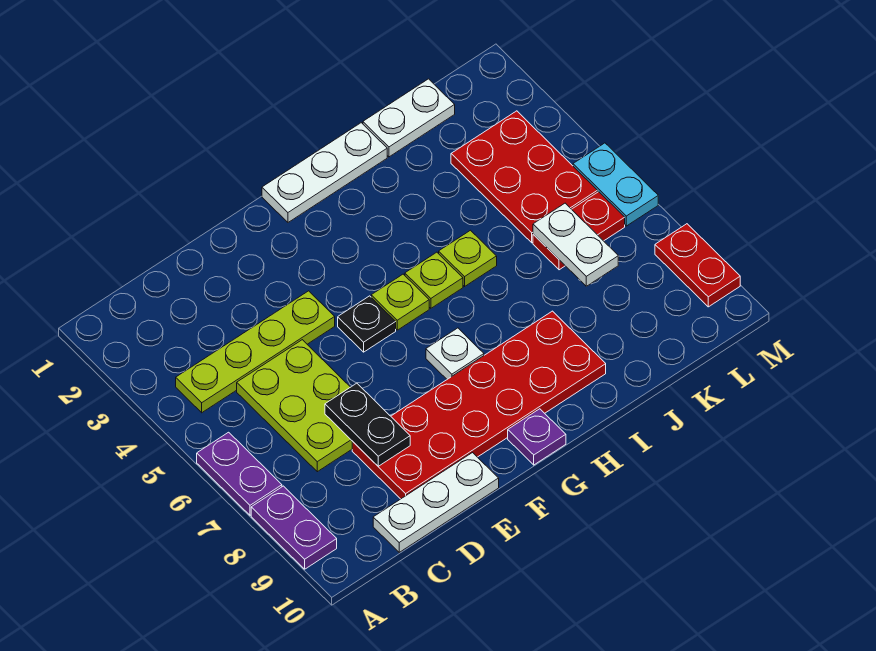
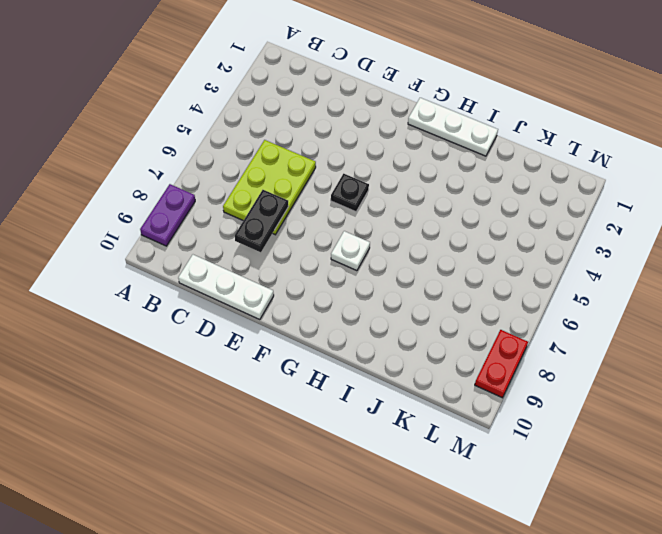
none -> purple plate A6:A7 level 1
none -> lime plate B4:E4 level 1
none -> red plate D8:I9 level 1

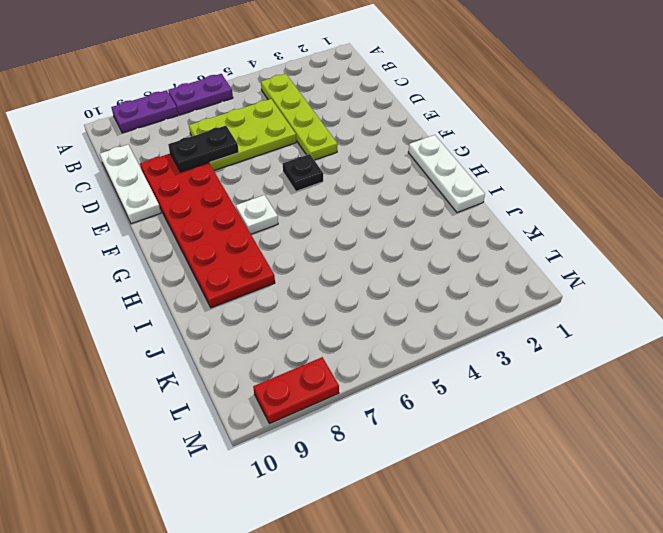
none -> lime plate G5 level 1
none -> purple plate G10 level 1
none -> lime plate H5 level 1

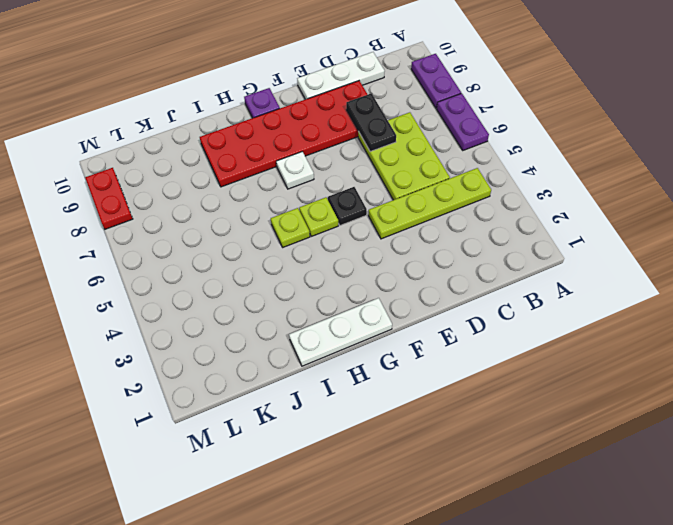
none -> lime plate I5 level 1
none -> white plate J1:K1 level 1
none -> red plate K3:L5 level 1

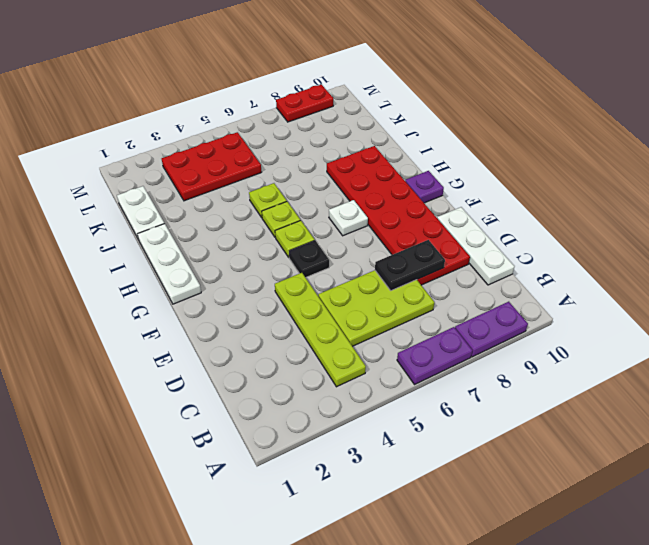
none -> red plate K6:L6 level 1
none -> cyan plate M5:M6 level 1
none -> white plate K6:K7 level 2

